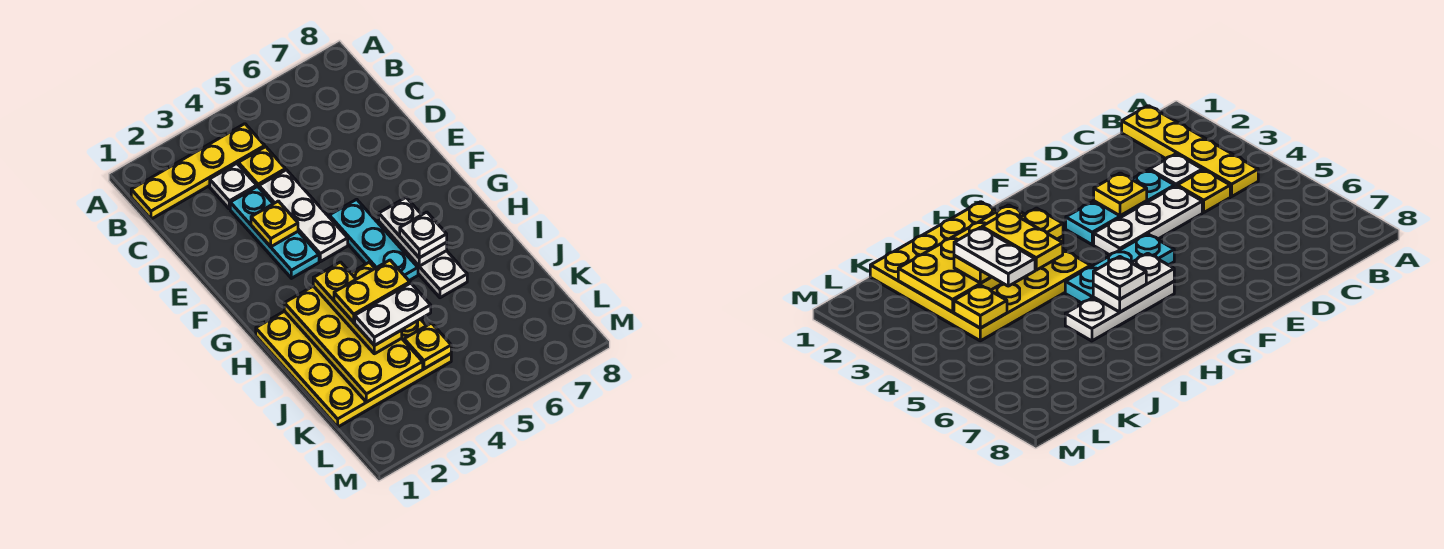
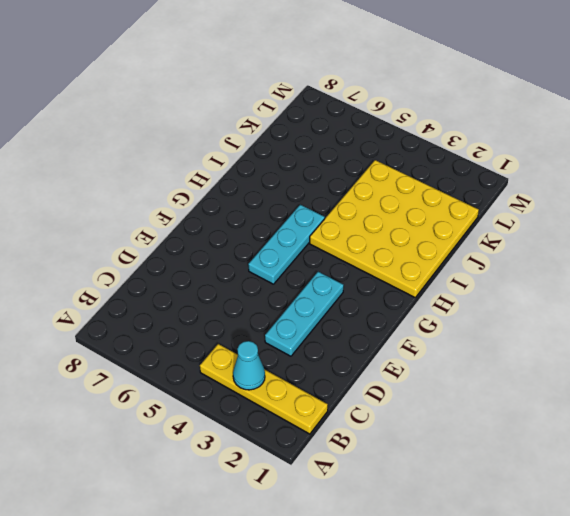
cyan cone B3 level 2 -> none
none -> white plate C3 level 1
none -> yellow plate C4 level 1
none -> white plate D4:F4 level 1

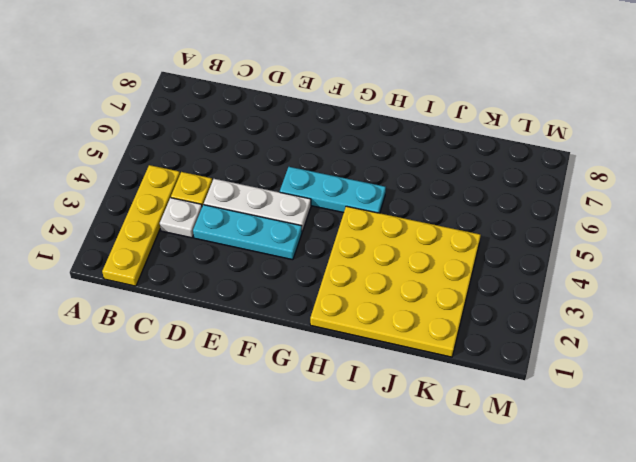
none -> white plate G6:I6 level 1
none -> yellow plate E3 level 2
none -> white plate G6:H6 level 2

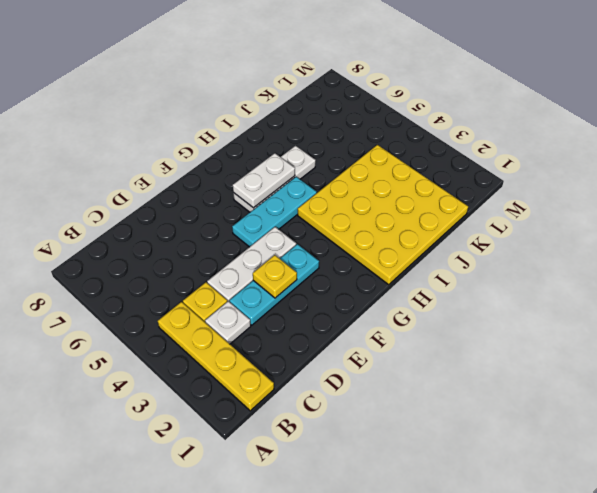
none -> yellow plate H2:K3 level 2
none -> yellow plate K4 level 2
none -> yellow plate H3:J3 level 3

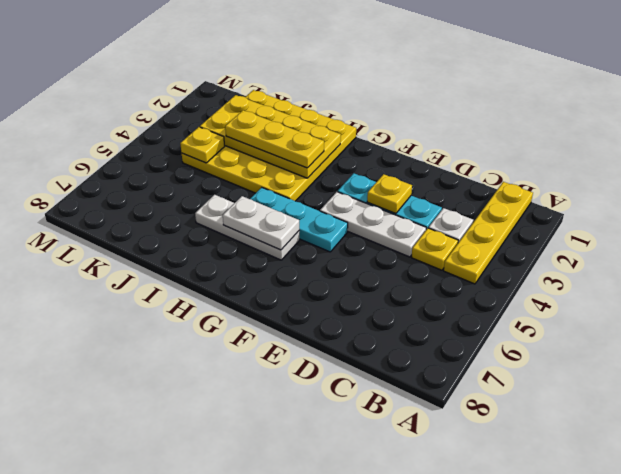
none -> white plate H6 level 3
none -> yellow plate I3:I4 level 4
none -> white plate J3:J4 level 4

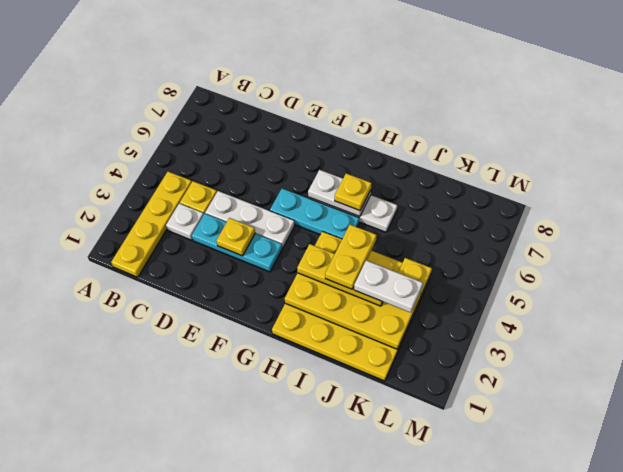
yellow plate H6 level 3 -> white plate H6 level 3
white plate J3:K3 level 4 -> white plate J3:J4 level 4

